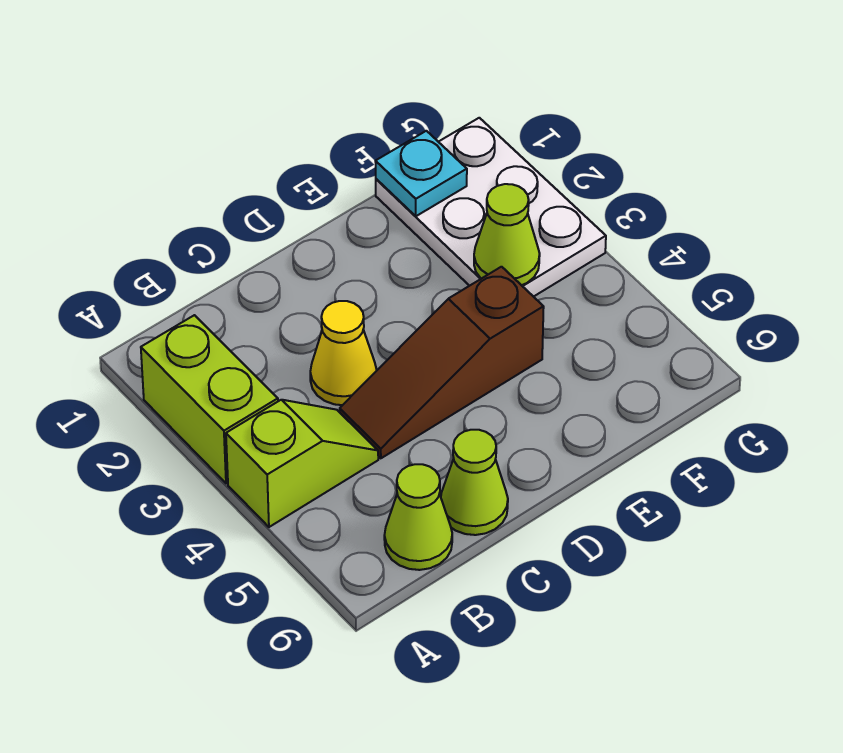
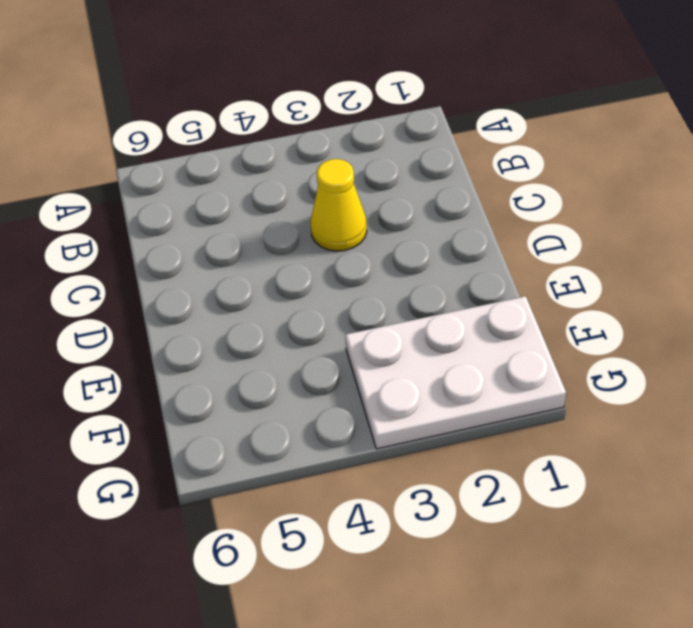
none -> lime brick A2:A3 level 1
none -> lime slope A4:B4 level 1 top A

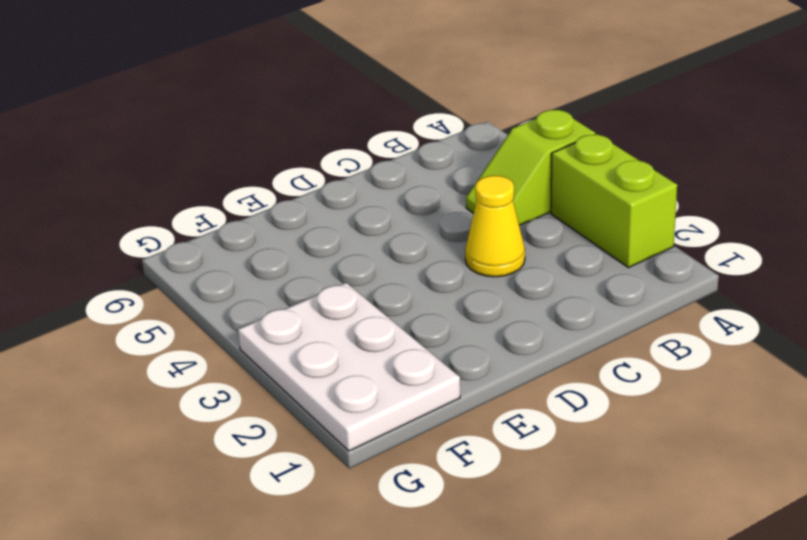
none -> lime cone B6 level 1
none -> brown slope C4:E4 level 1 top E

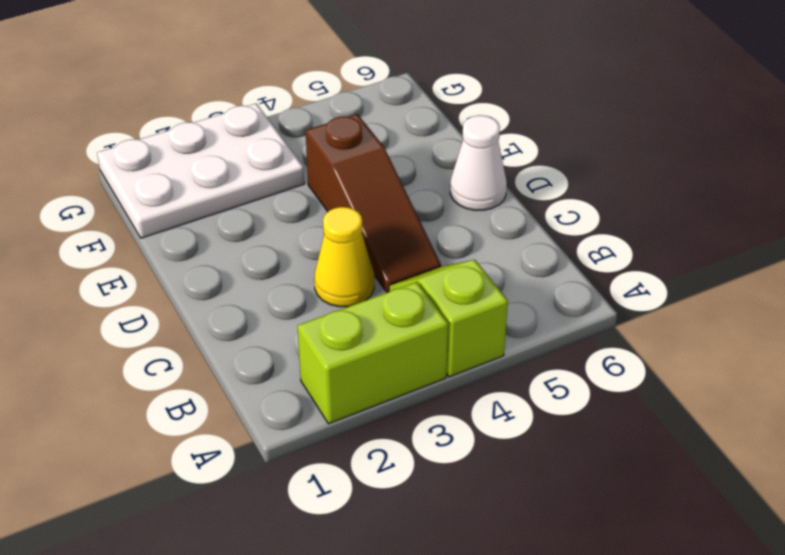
white cone D6 level 1 -> none
none -> lime cone B6 level 1
none -> lime cone C6 level 1

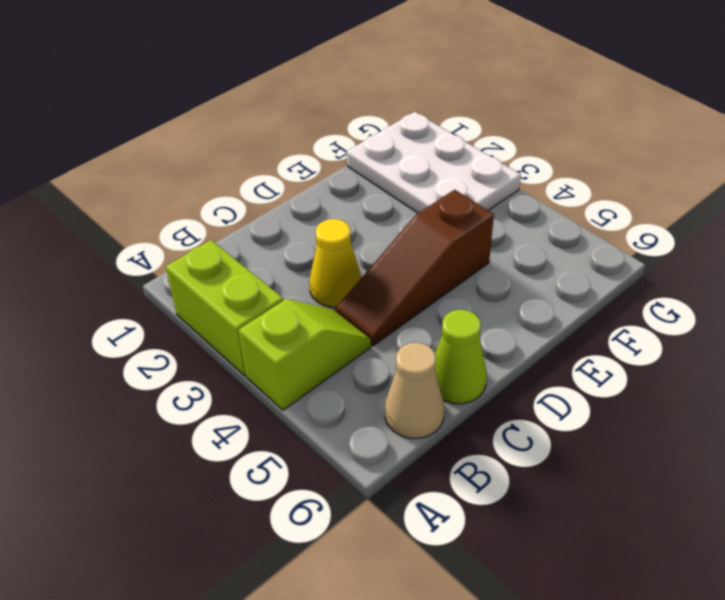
tan cone B6 level 1 -> lime cone B6 level 1
none -> cyan plate F1 level 2
none -> lime cone F3 level 2

